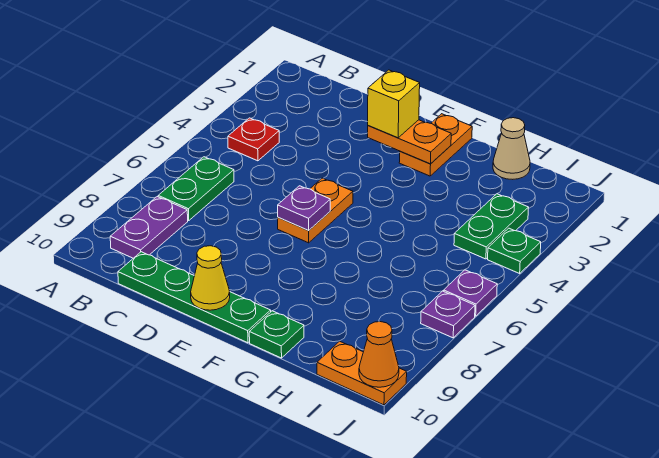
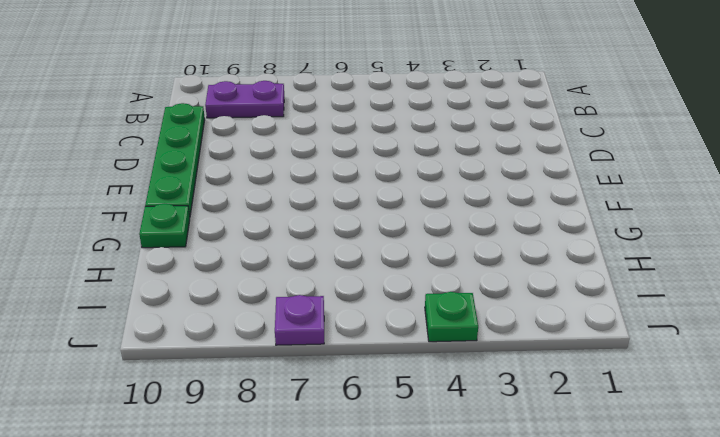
none -> red plate B4 level 1
none -> green plate B6:B7 level 1
none -> orange plate E5:E6 level 1

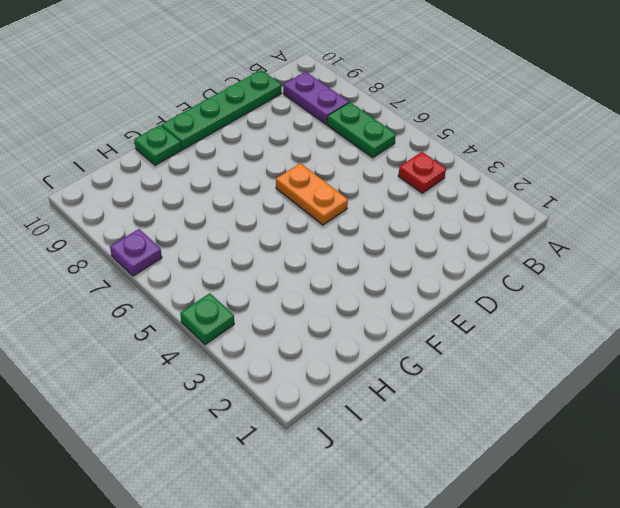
none -> orange plate F1:F2 level 1
none -> tan cone H1 level 1
none -> green plate I3:I4 level 1

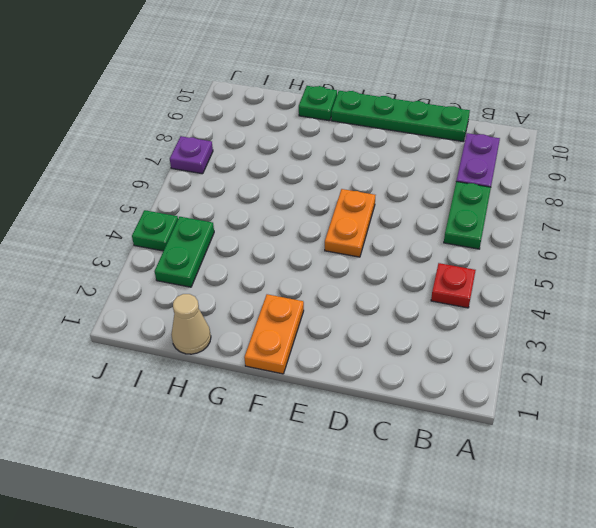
none -> orange plate I10:J10 level 1
none -> purple plate J6 level 1
none -> orange plate E2:F2 level 2

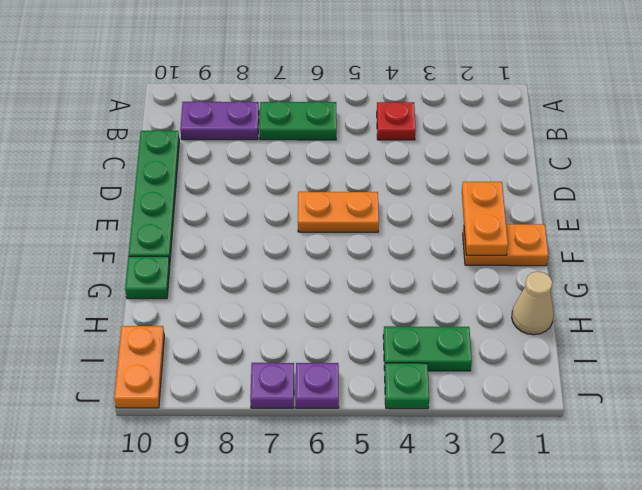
none -> purple plate E6 level 2
none -> yellow cone E10 level 2
none -> orange cone J10 level 2

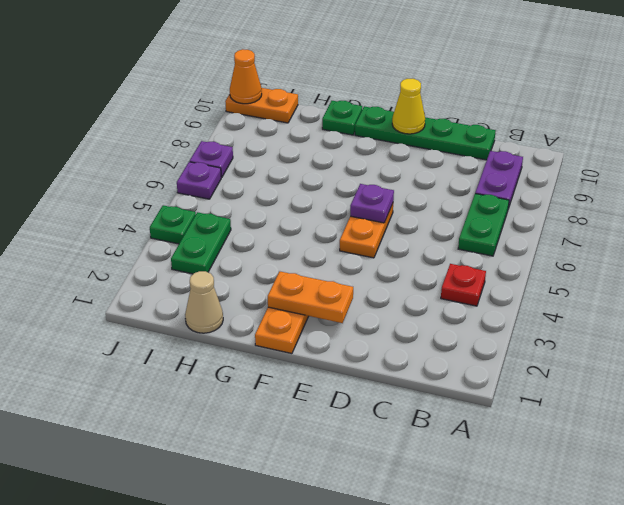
none -> yellow brick E2 level 3

